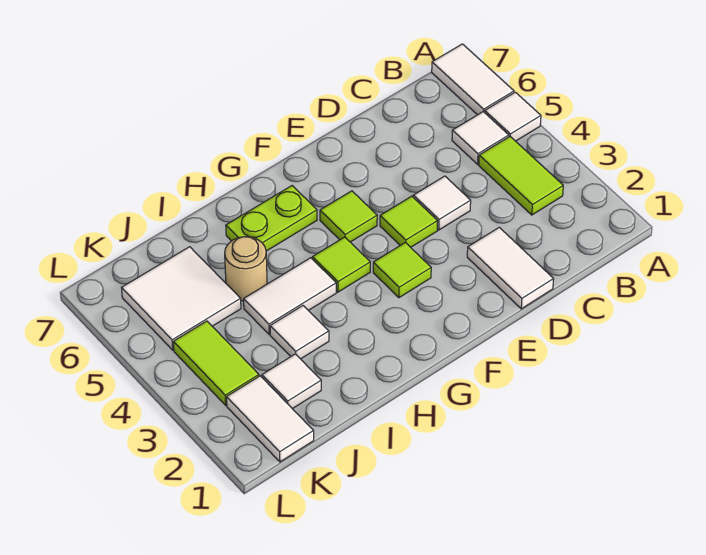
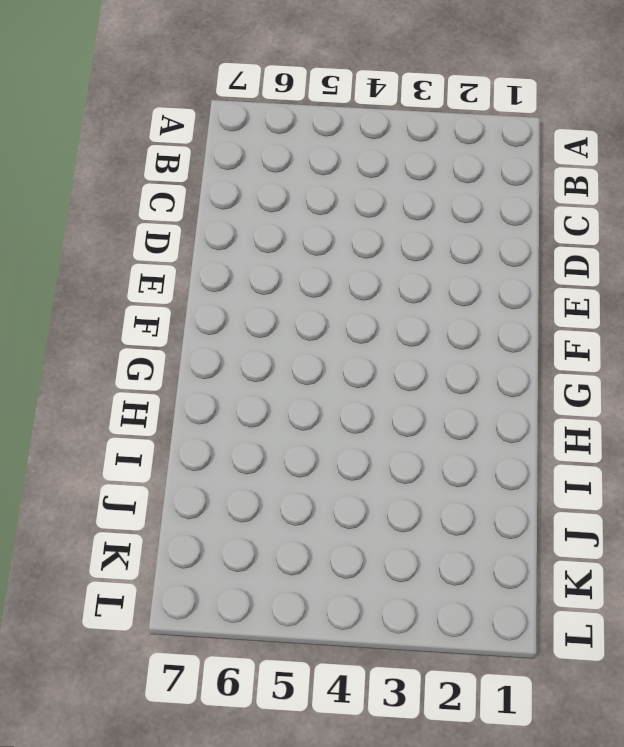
none -> white tile A5 level 1
none -> white tile A6:A7 level 1
none -> lime tile B3:B4 level 1

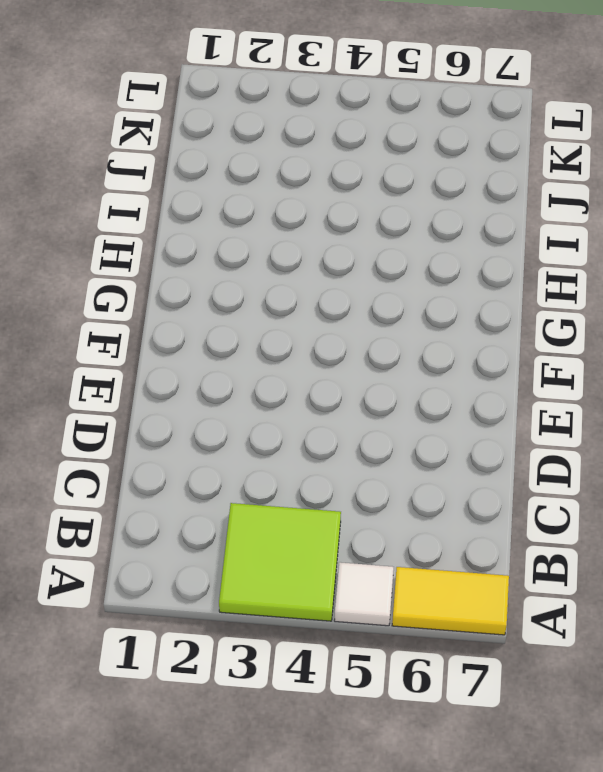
lime tile A3:B4 level 1 -> lime tile B3:B4 level 1
yellow tile A6:A7 level 1 -> white tile A6:A7 level 1
none -> white tile B5 level 1
none -> white tile D1:D2 level 1
none -> white tile D4 level 1

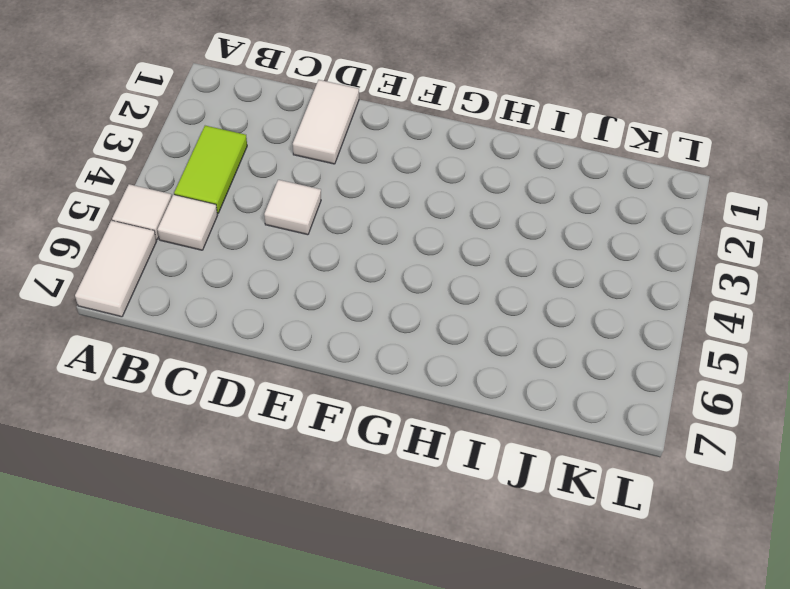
none -> lime tile E4 level 1
none -> lime tile F3 level 1
none -> lime tile F5 level 1

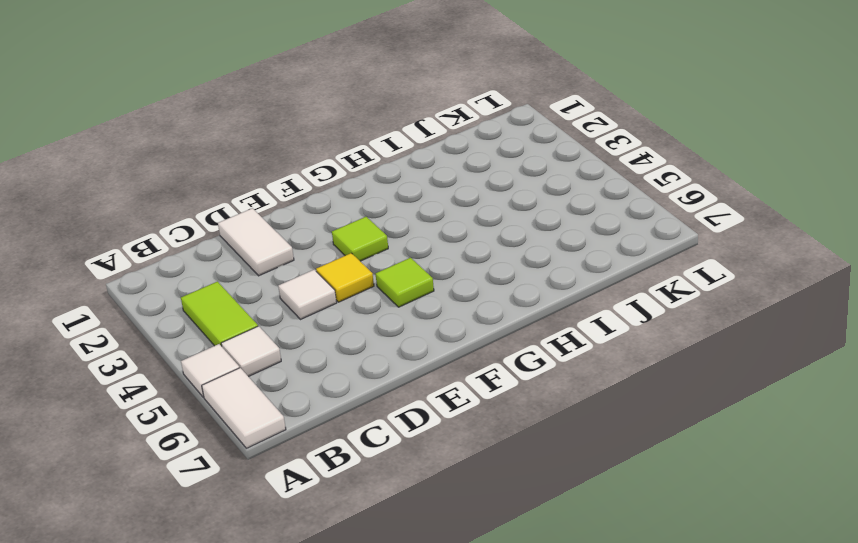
yellow tile E4 level 1 -> lime tile E4 level 1
none -> lime tile G4 level 1
none -> lime plate G6:H6 level 1
none -> white tile H4:I4 level 1

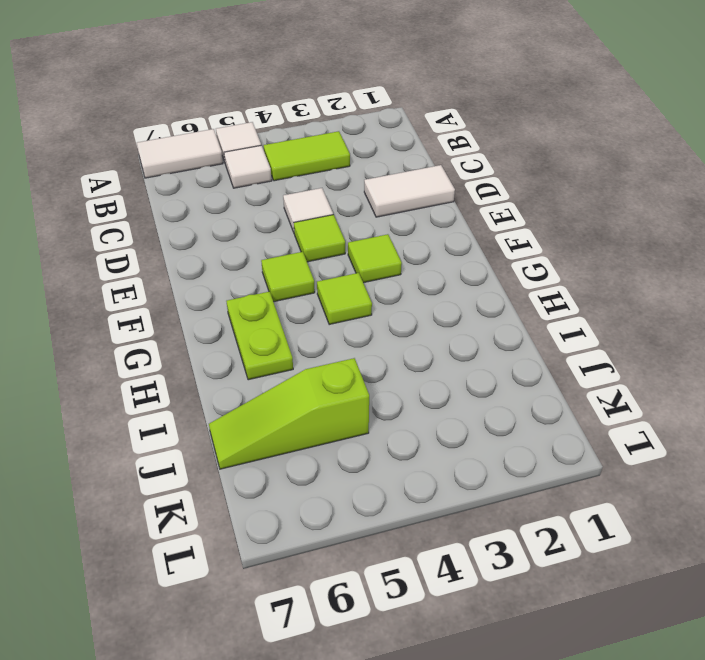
lime slope J5:J7 level 1 top 5 -> white tile J5:K6 level 1
none -> white tile H4:I4 level 1
none -> white tile I3 level 1
none -> tan round brick I5 level 1

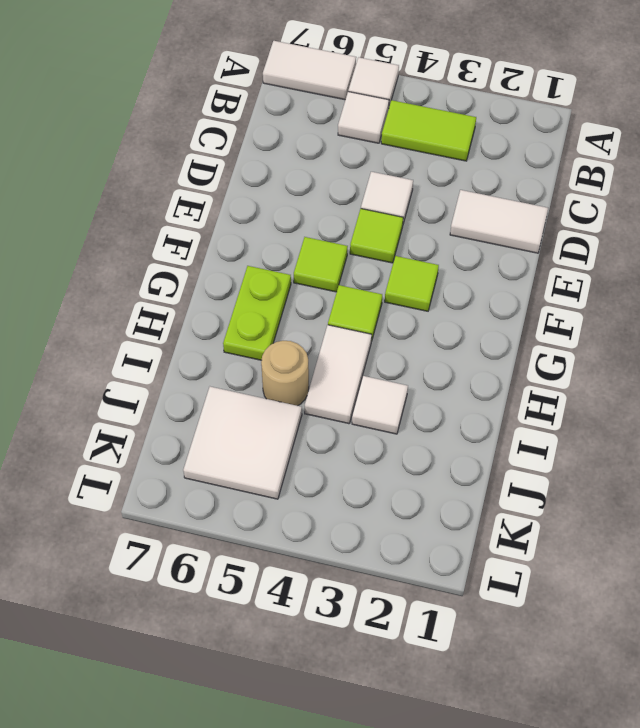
none -> white tile J2 level 1
none -> white tile K1:K2 level 1
none -> lime tile K3:K4 level 1

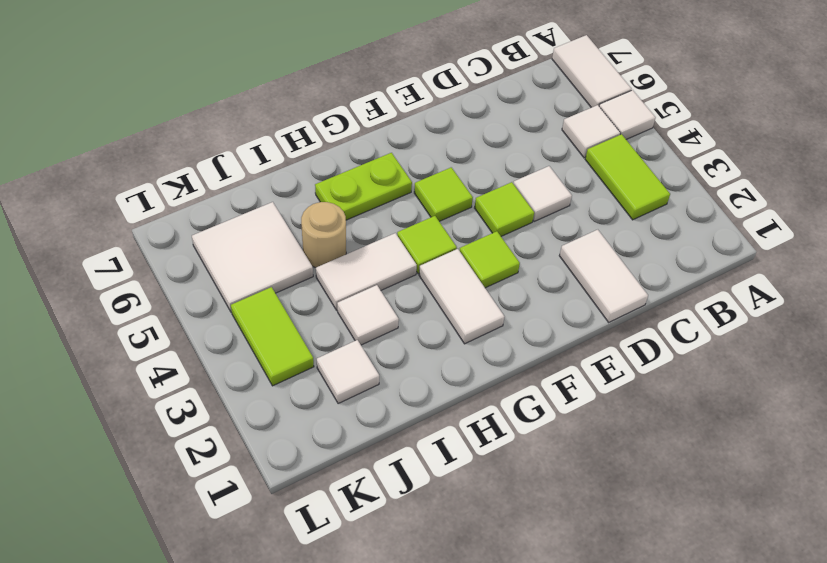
white tile G2:G3 level 1 -> white tile K1:K2 level 1

